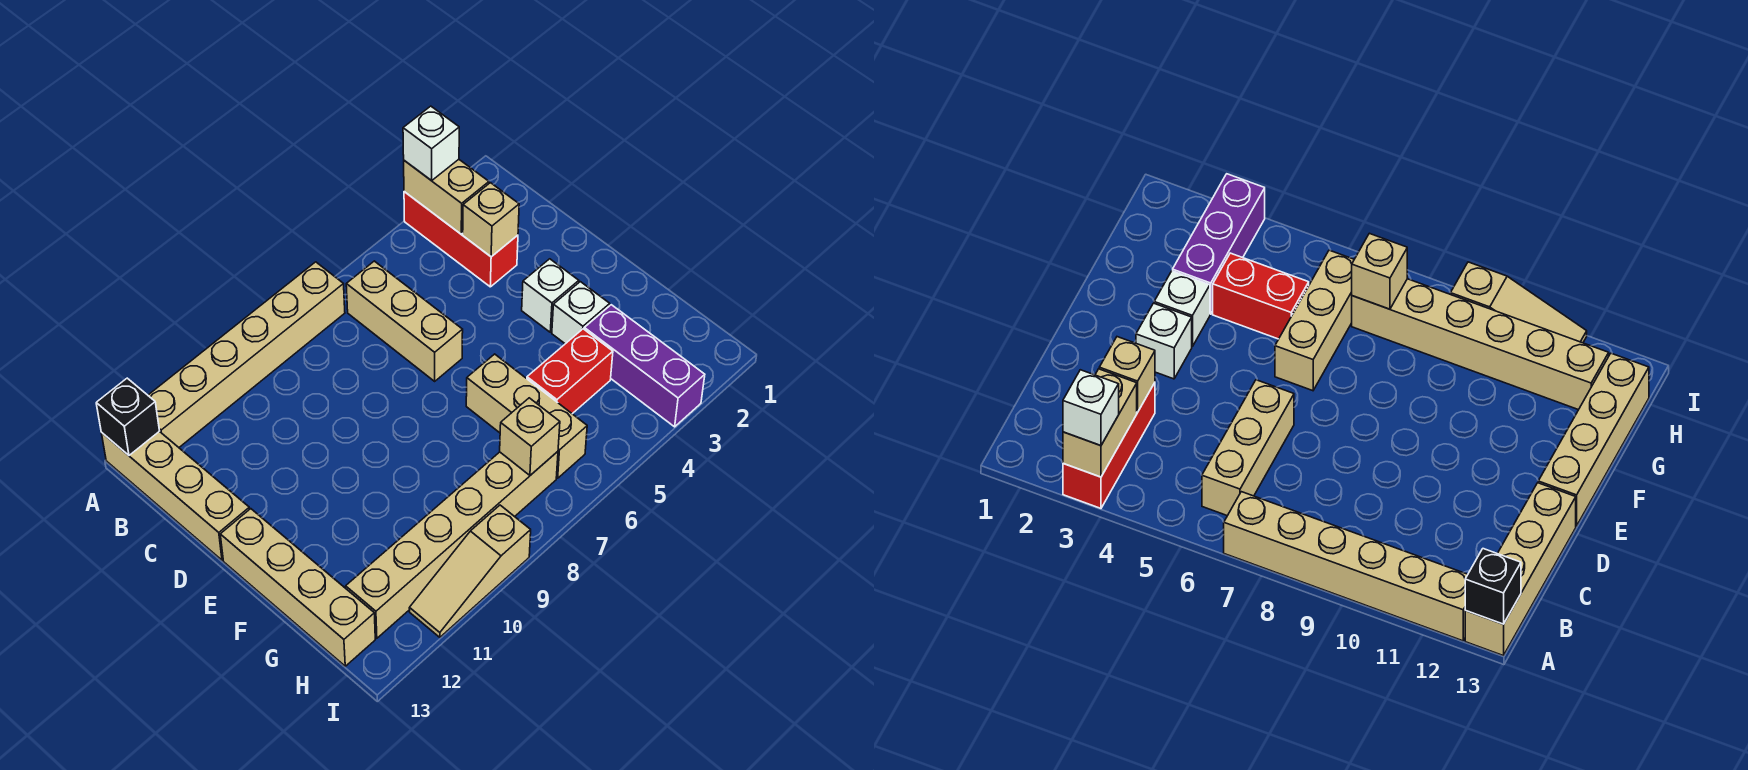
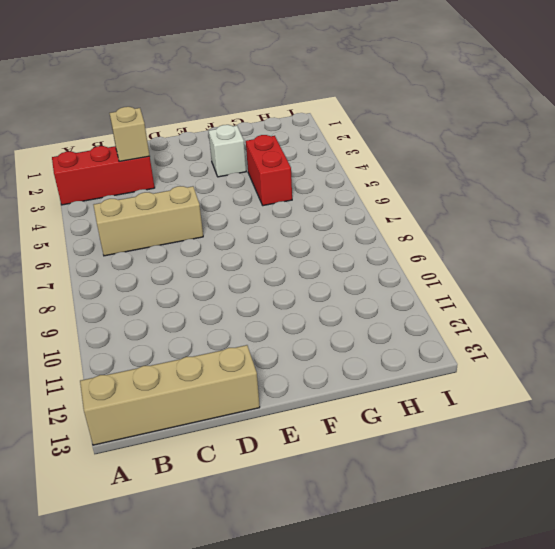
none -> tan brick A7:A12 level 1
none -> white brick E3 level 1
none -> tan brick E13:H13 level 1

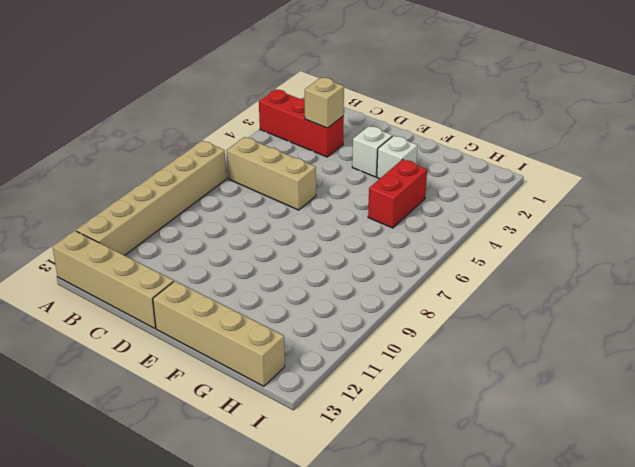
none -> tan brick F6:H6 level 1
none -> purple brick G3:I3 level 1
none -> tan brick H7:H12 level 1

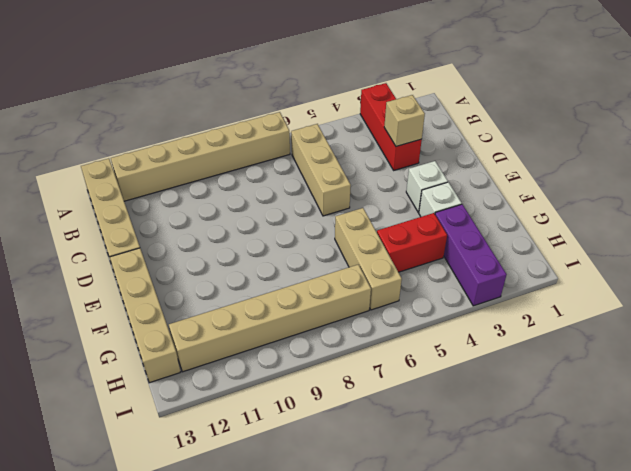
none -> tan slope I9:I11 level 1 top 9
none -> tan brick A3:B3 level 2
none -> black brick A13 level 2

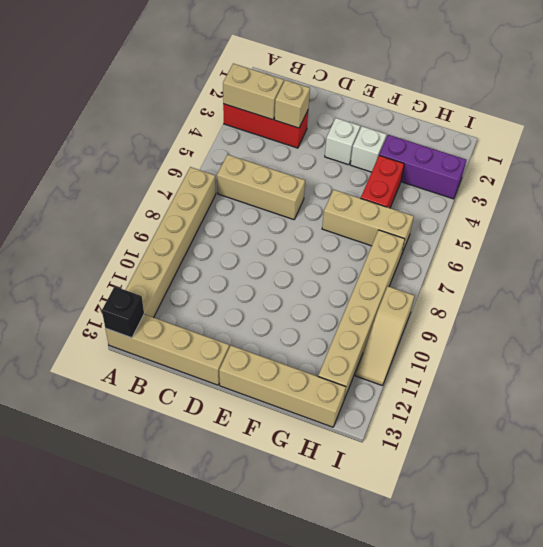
none -> tan brick H7 level 2
none -> white brick A3 level 3

